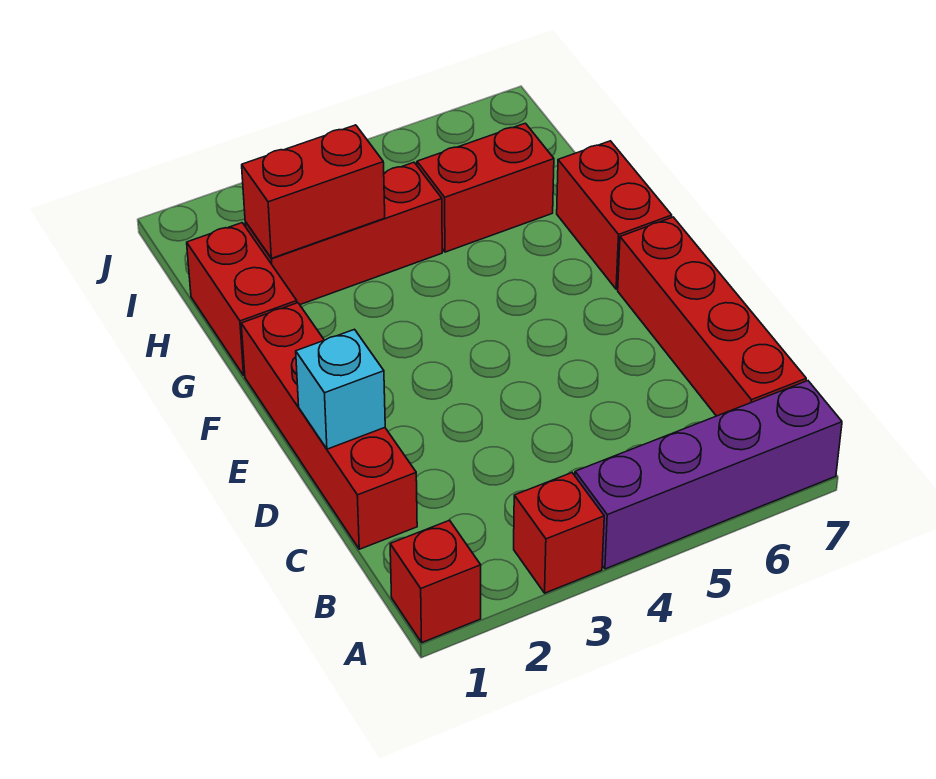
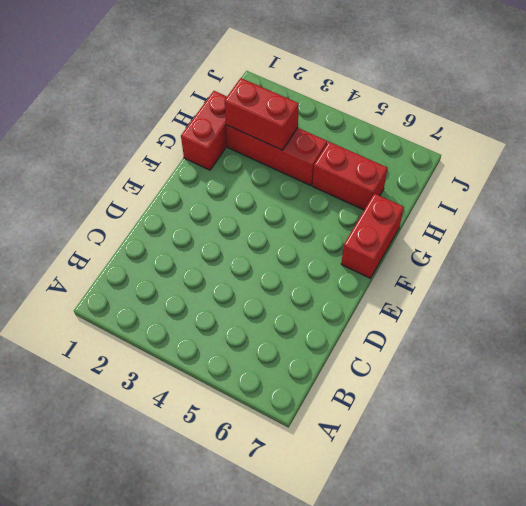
none -> red brick A1 level 1
none -> red brick A3 level 1

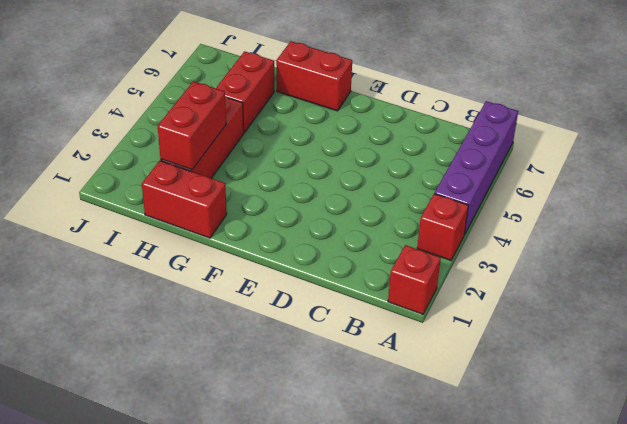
none -> red brick B7:E7 level 1
none -> red brick C1:F1 level 1

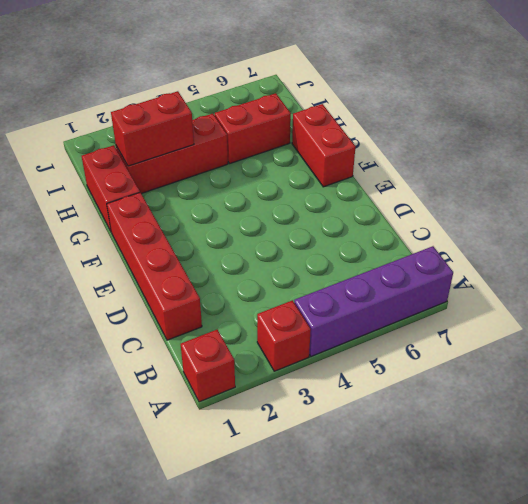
none -> red brick B7:E7 level 1
none -> cyan brick D1 level 2

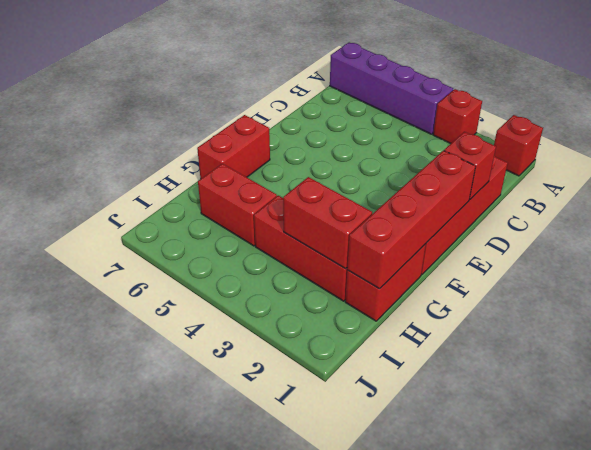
red brick D1 level 2 -> cyan brick D1 level 2
red brick E1:H1 level 2 -> red brick B7:E7 level 1

